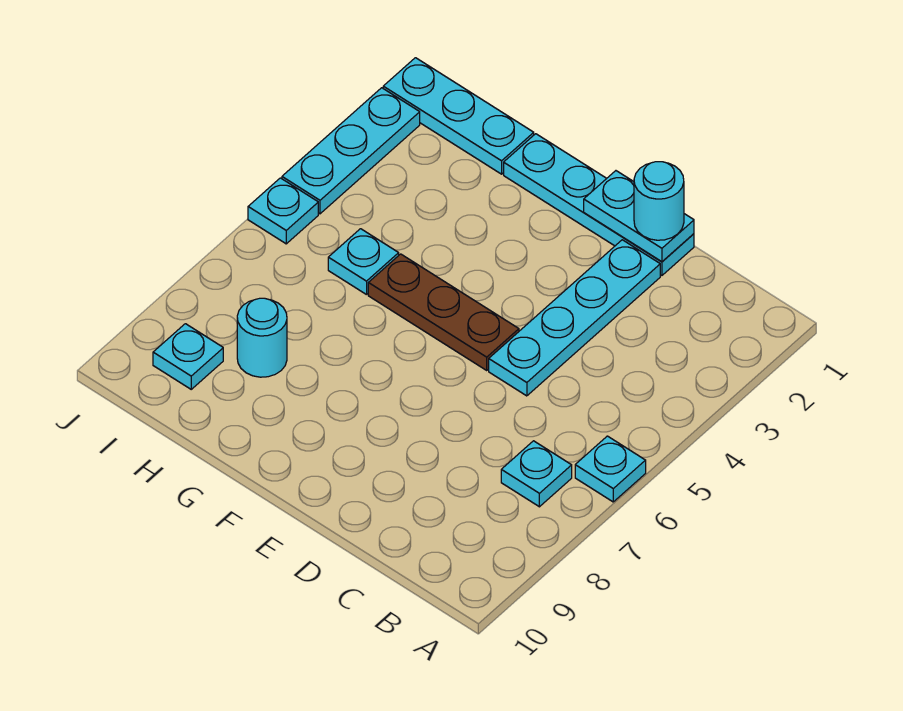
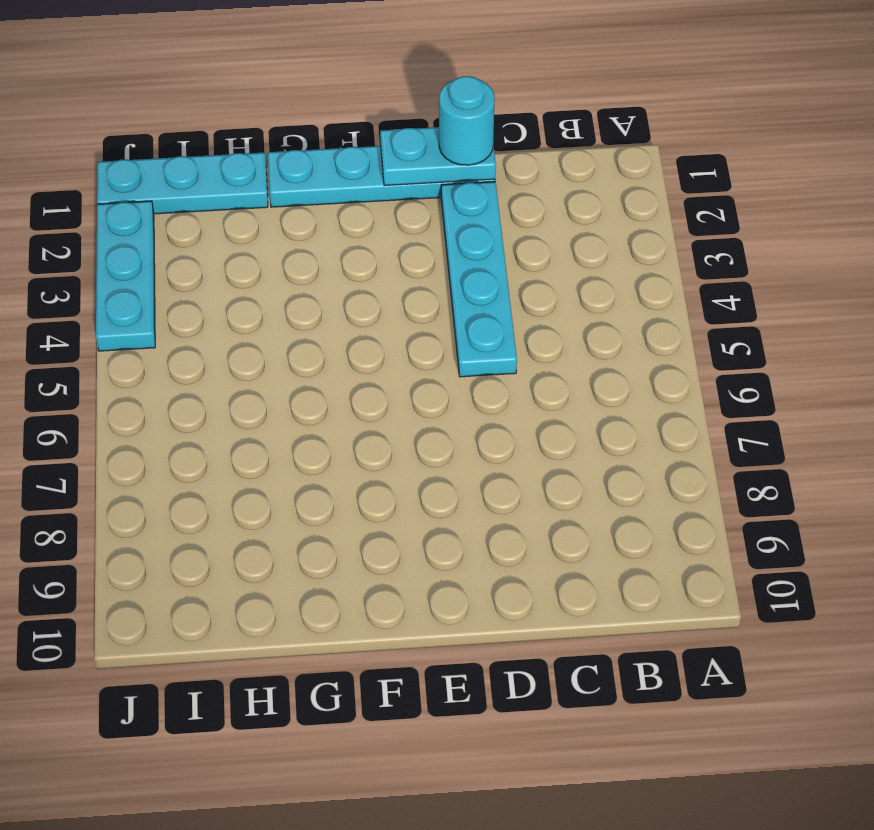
none -> cyan plate A6 level 1
none -> cyan plate B7 level 1
none -> brown plate E5:G5 level 1

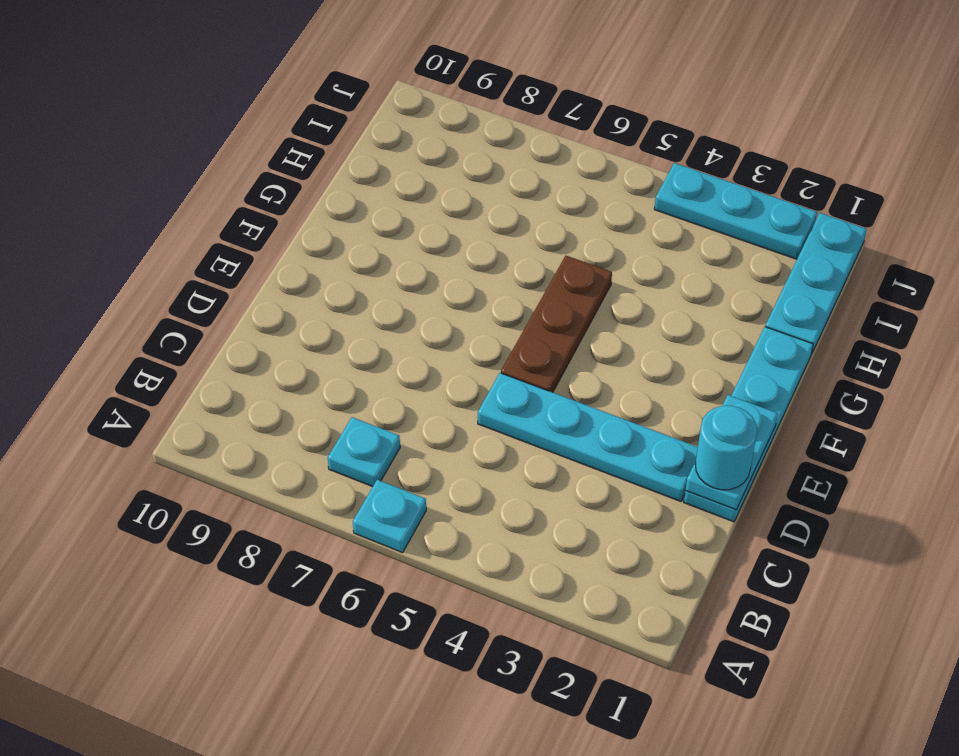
none -> cyan plate H5 level 1
none -> cyan round brick H8 level 1
none -> cyan plate I9 level 1

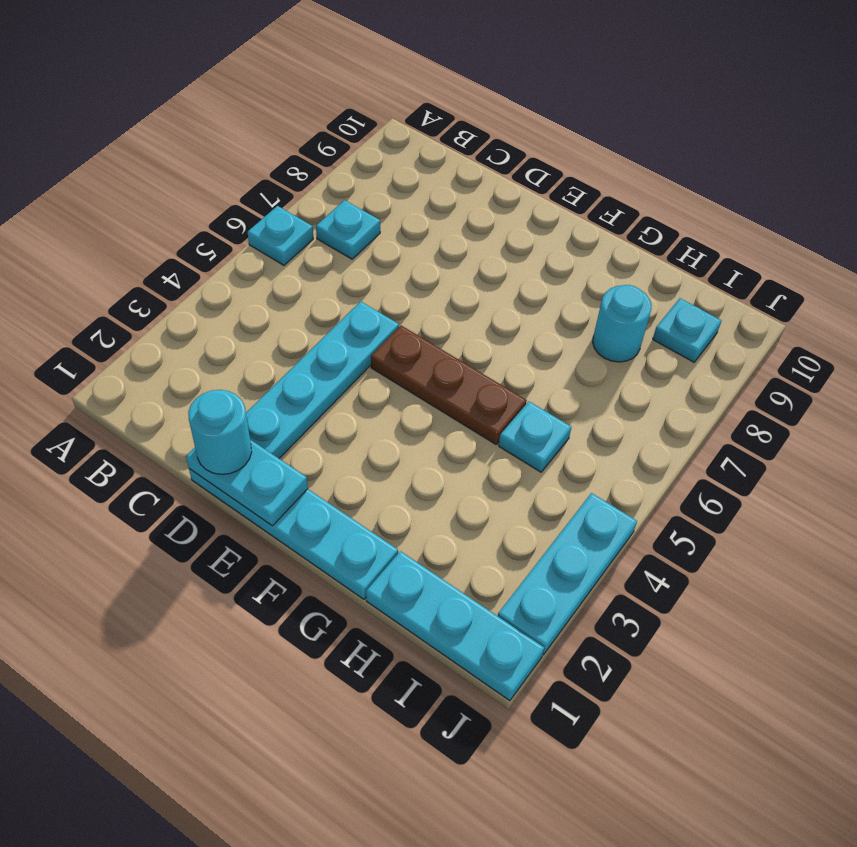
none -> cyan plate J5 level 1

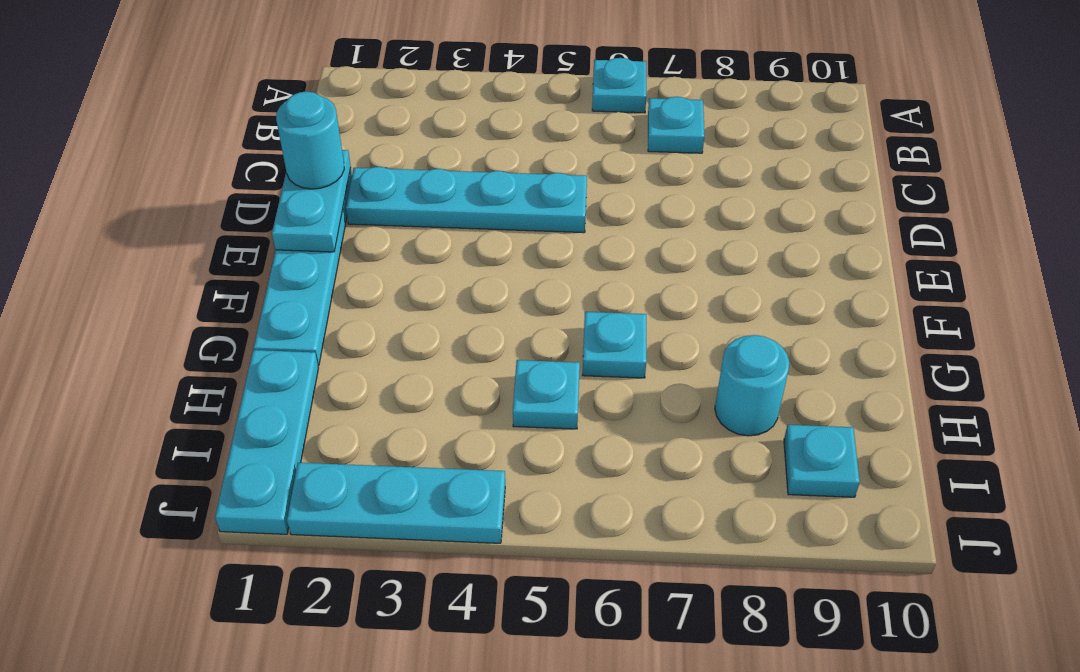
cyan plate G6 level 1 -> cyan plate J5 level 1
none -> brown plate E5:G5 level 1

